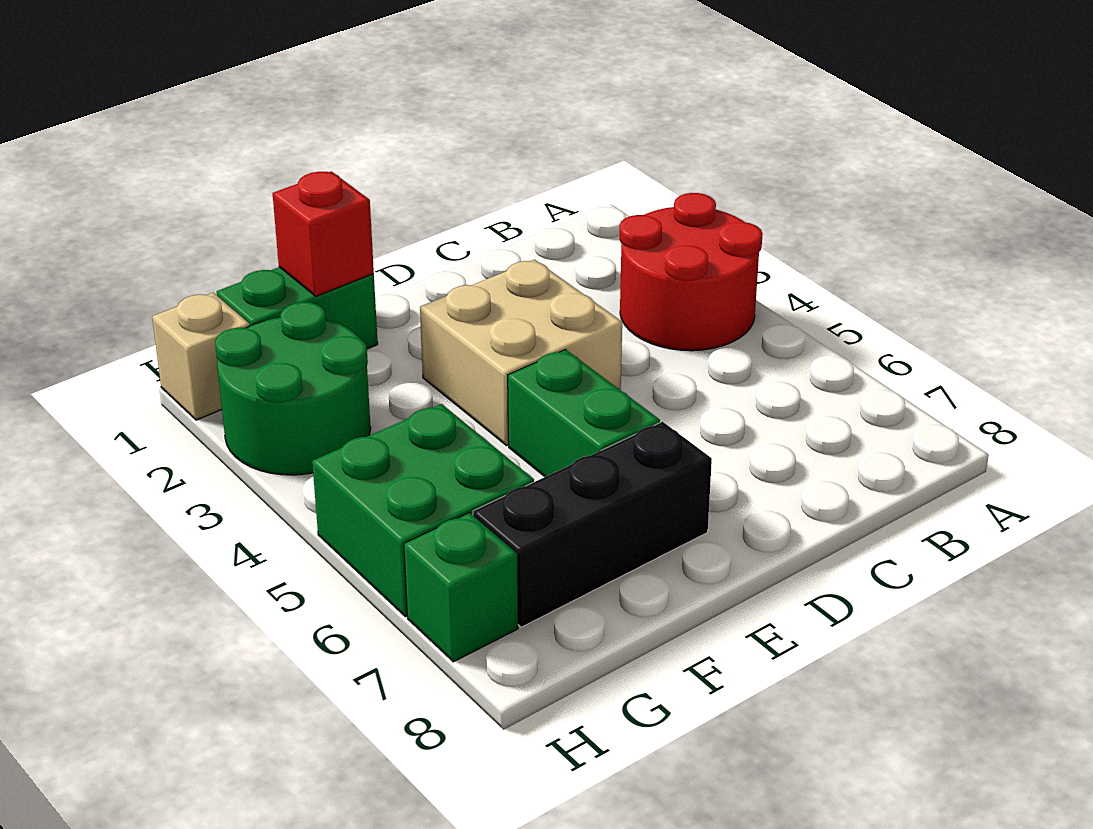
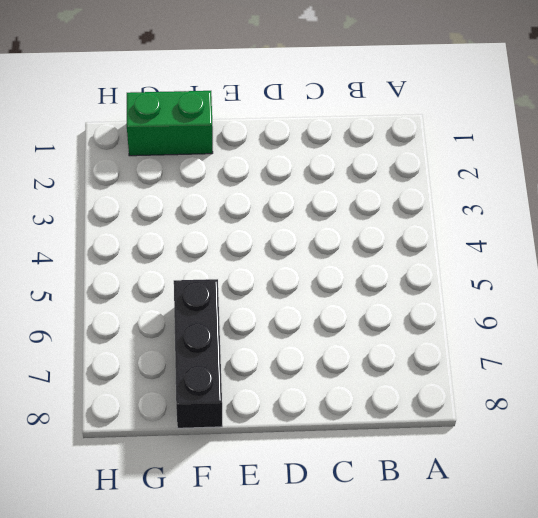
black brick F6:F8 level 1 -> black brick E7:G7 level 1
none -> red round brick A3:B4 level 1
none -> tan brick D3:E4 level 1

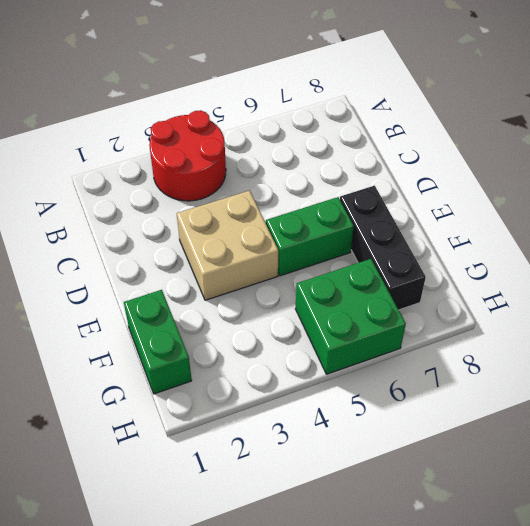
none -> green round brick G2:H3 level 1
none -> tan brick H1 level 1

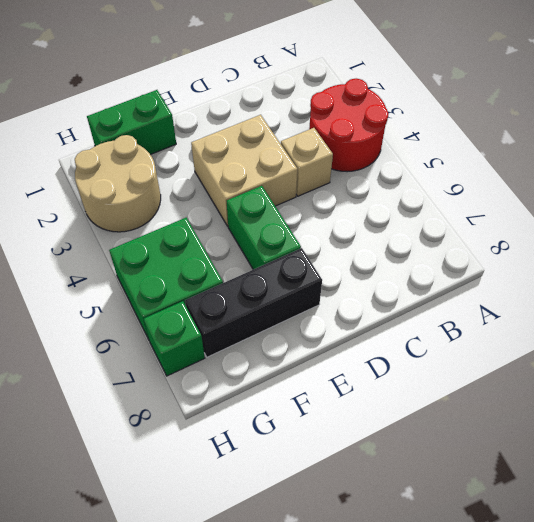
tan brick C4 level 1 -> tan brick H1 level 1
tan round brick G2:H3 level 1 -> green round brick G2:H3 level 1
none -> red brick F1 level 2

